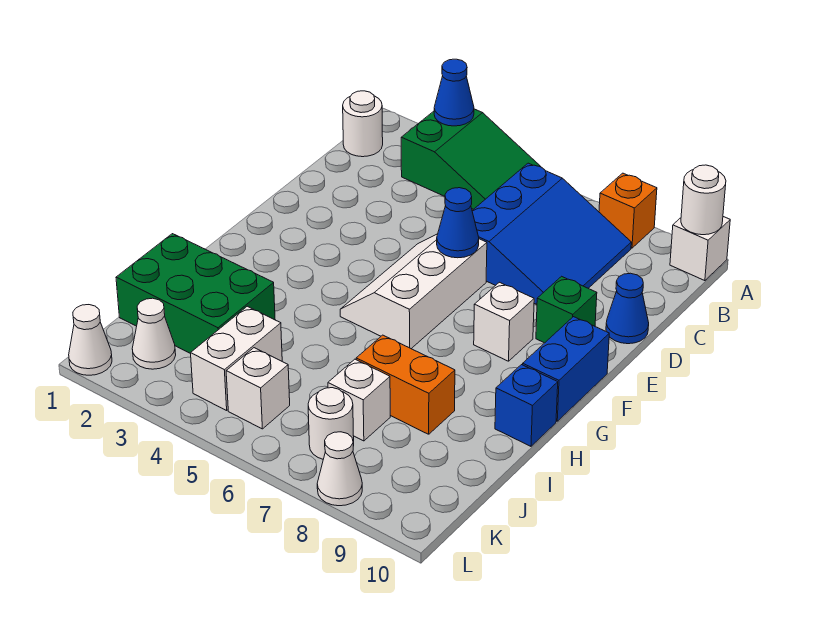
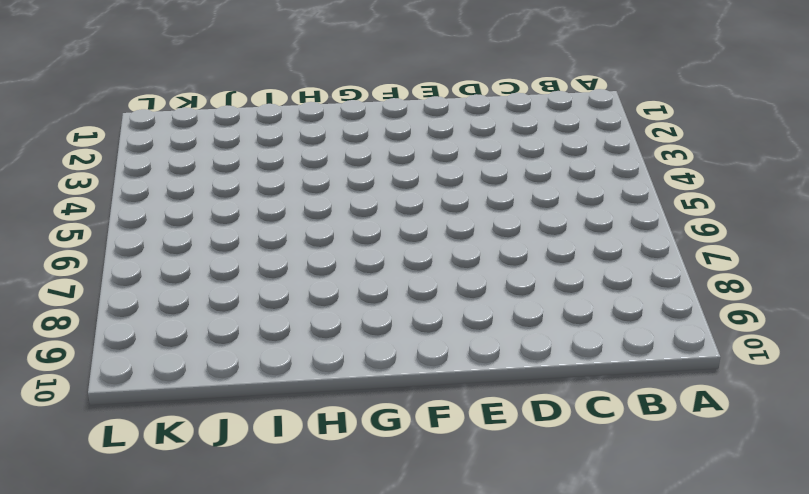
none -> green slope A3:B5 level 1 top 3
none -> orange brick A8 level 1
none -> white brick A10 level 1

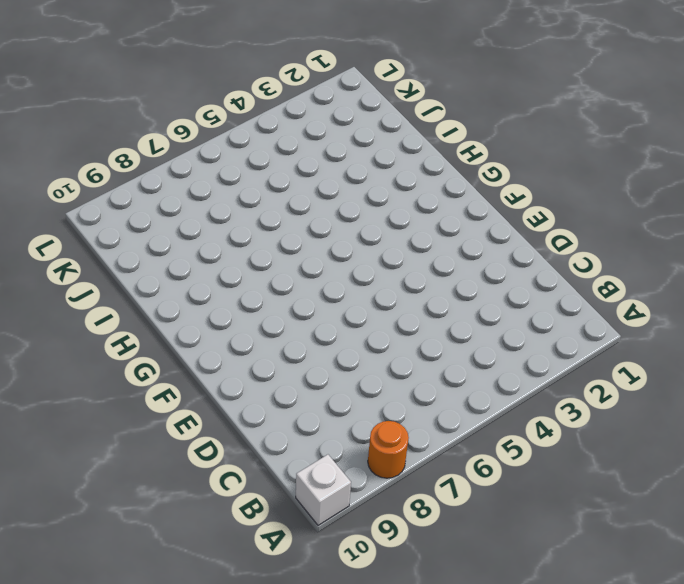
orange round brick A8 level 1 -> orange brick A8 level 1
none -> green slope A3:B5 level 1 top 3
none -> white round brick B1 level 1
none -> blue slope B6:D8 level 1 top 6

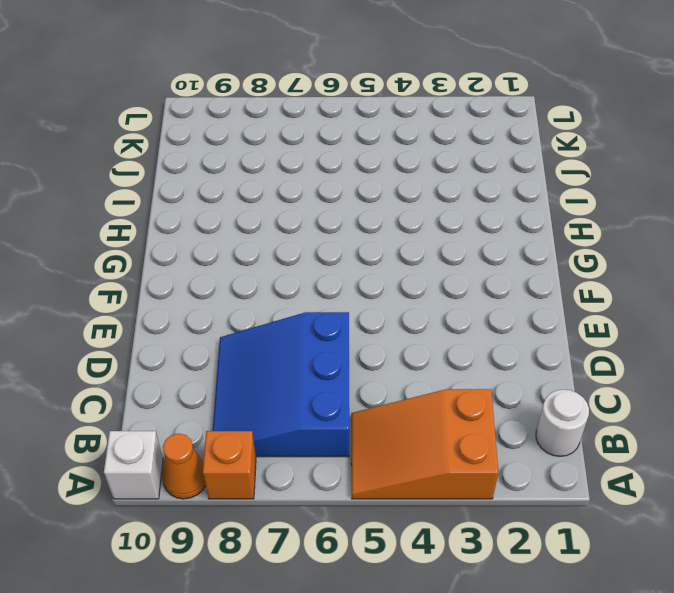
orange slope A3:B5 level 1 top 3 -> green slope A3:B5 level 1 top 3
orange cone A9 level 1 -> none
none -> blue cone D10 level 1
none -> white slope E5:G6 level 1 top 6
none -> green brick E9 level 1

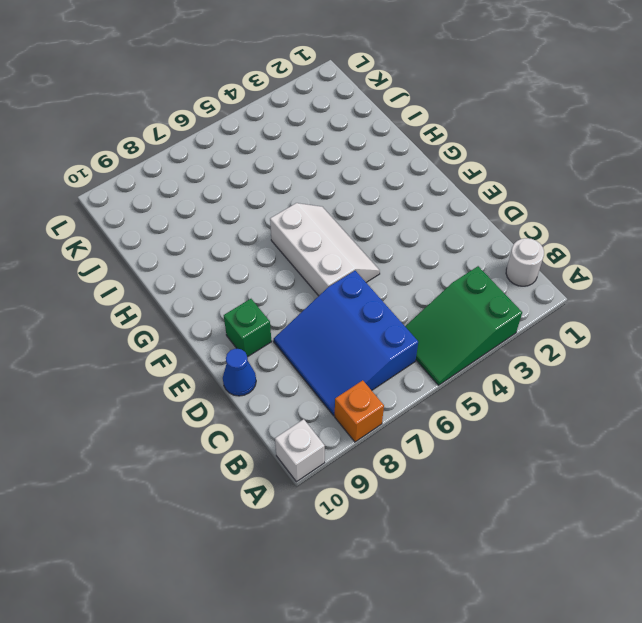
none -> white brick F8 level 1
none -> blue brick F10:G10 level 1
none -> blue brick H10 level 1

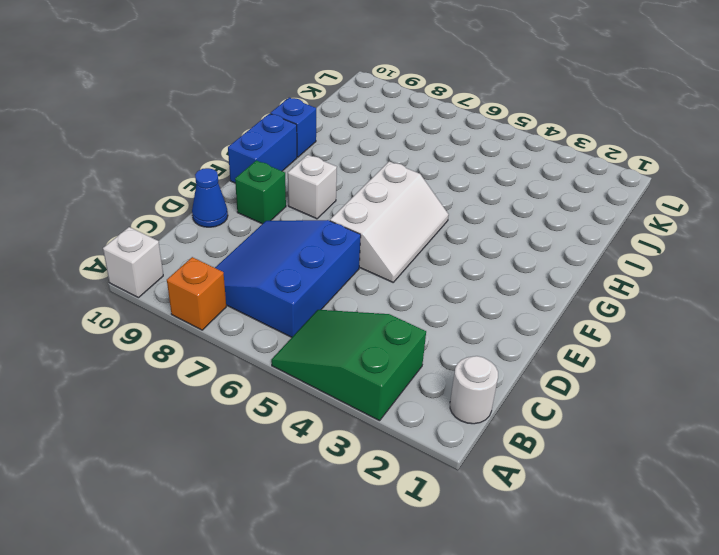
none -> green brick I1:J3 level 1
none -> orange brick I7:I8 level 1
none -> white brick J4:K4 level 1

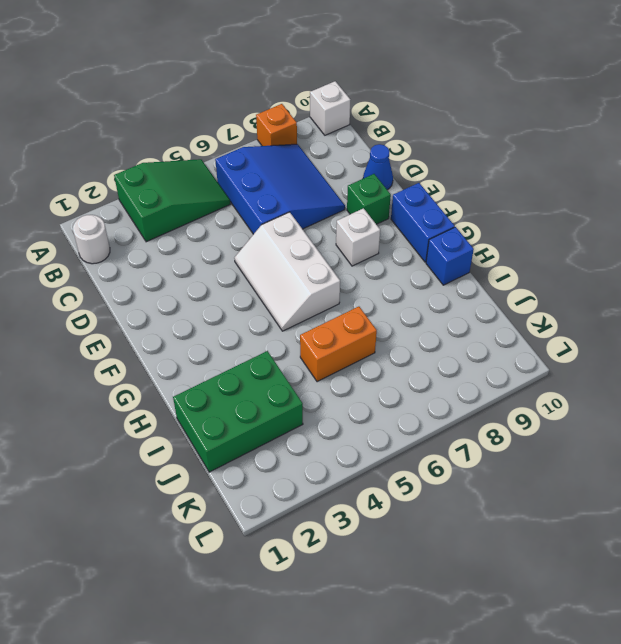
orange brick I5:I6 level 1 -> orange brick I7:I8 level 1
none -> white brick J4:K4 level 1
none -> white brick J7 level 1
none -> white cone K2 level 1

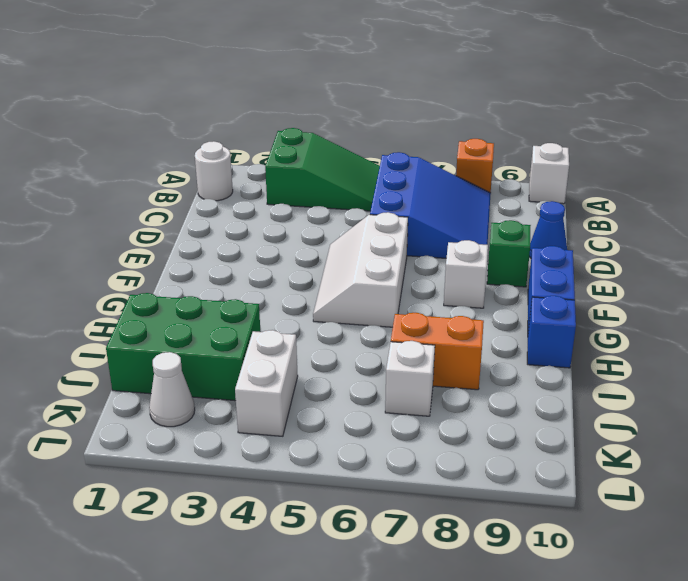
none -> white brick K5 level 1
none -> white round brick K7 level 1
none -> white cone L1 level 1

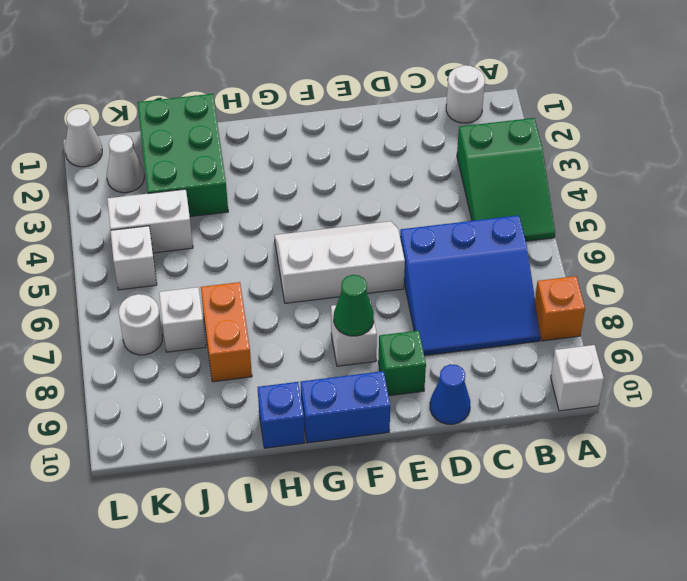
green cone F8 level 2 -> none
none -> white cone L8 level 1
none -> blue cone A3 level 2
none -> white round brick A10 level 2

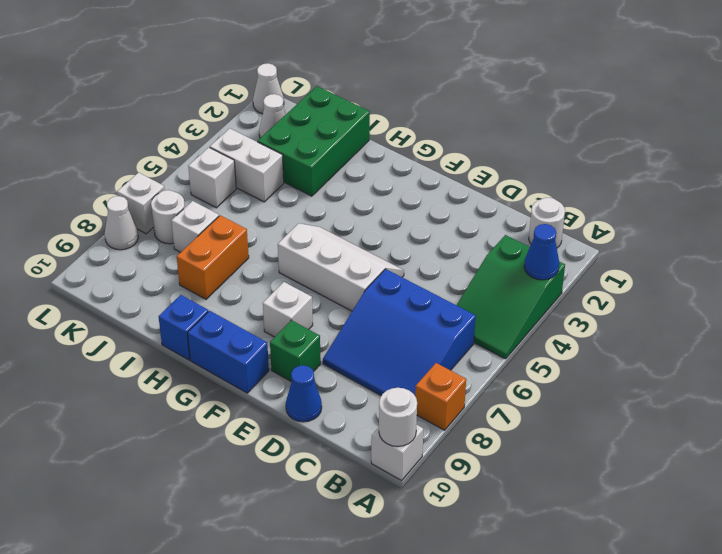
white brick L7 level 1 -> none
none -> blue cone E6 level 2

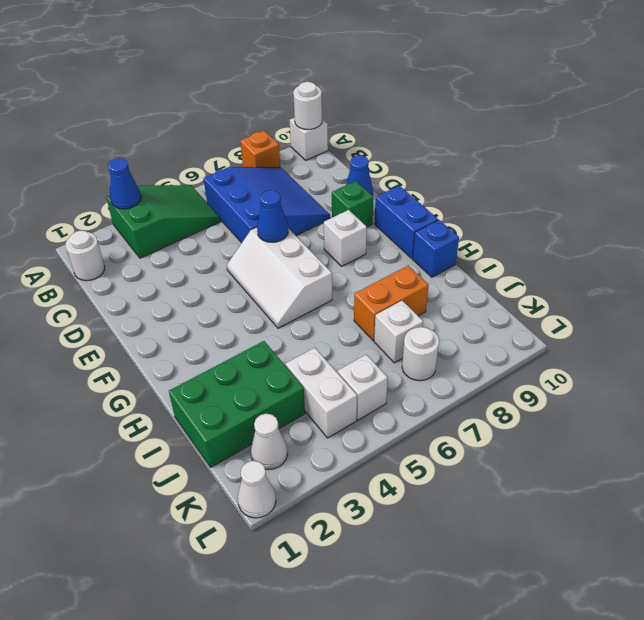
none -> white cone L8 level 1

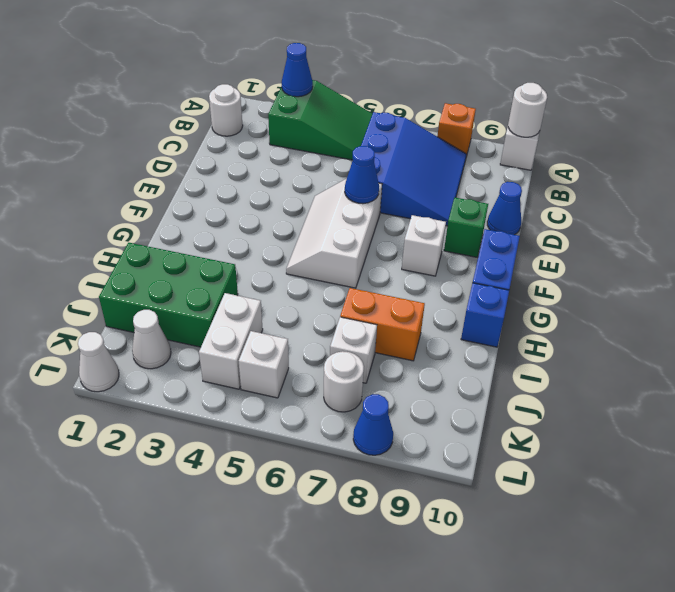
blue cone L8 level 1 -> white cone L8 level 1

